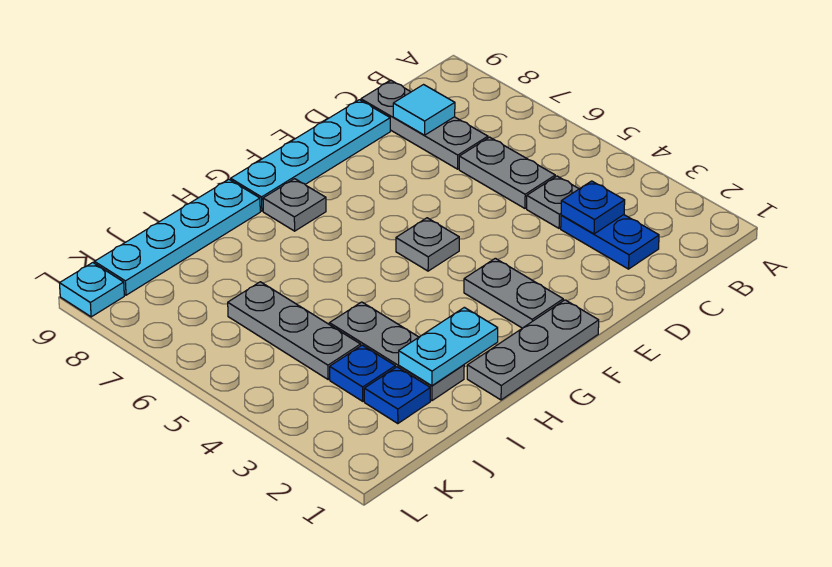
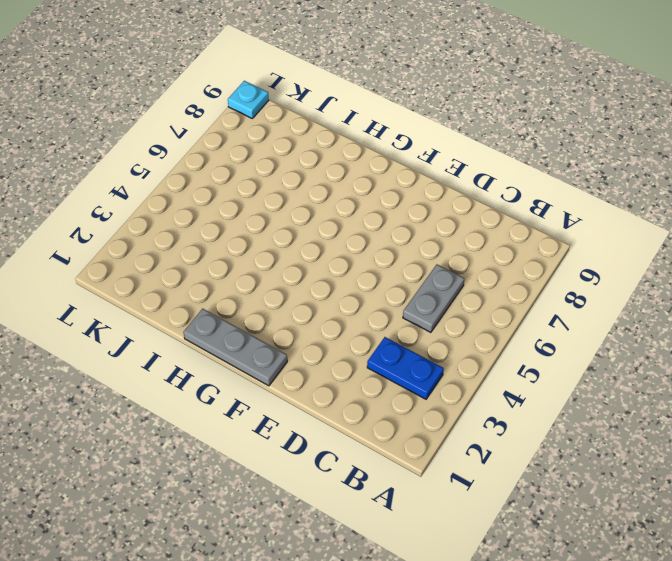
blue plate B3:C3 level 1 -> blue plate C2:C3 level 1
none -> grey plate C4 level 1
none -> grey plate C7:C9 level 1
none -> cyan plate D9:G9 level 1

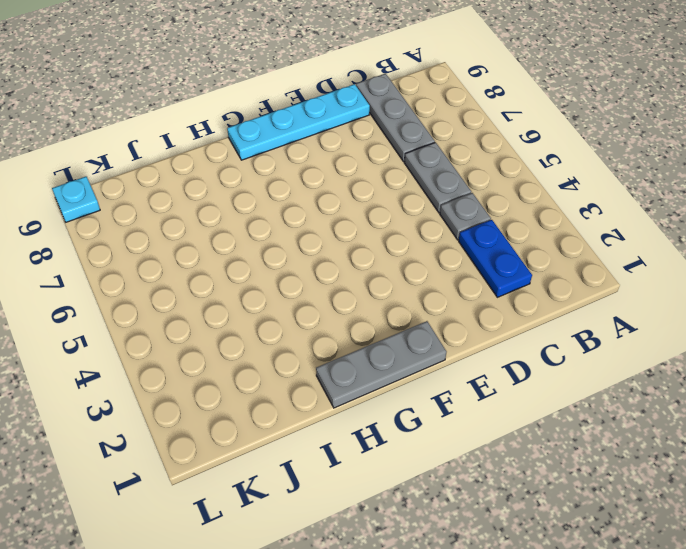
none -> grey plate F2:F3 level 1
none -> grey plate F5 level 1
none -> grey plate G8 level 1

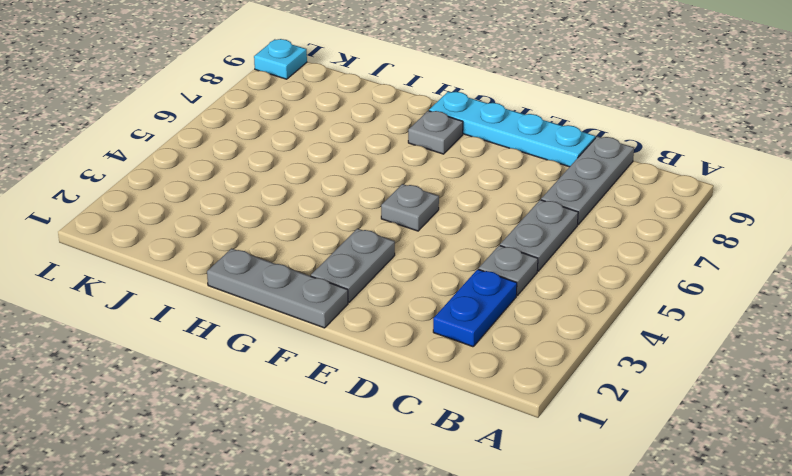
none -> cyan plate H9:K9 level 1
none -> grey plate I2:I4 level 1
none -> blue plate J2 level 1

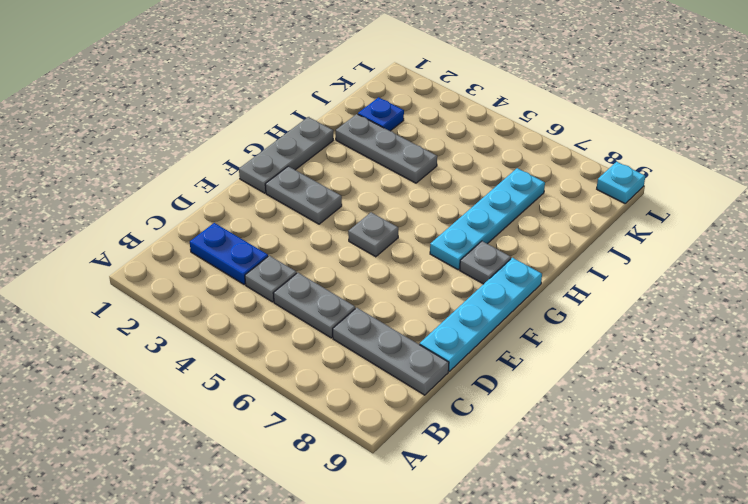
cyan plate G7:J7 level 1 -> cyan plate H9:K9 level 1
none -> blue plate J3 level 1
none -> grey plate J4:J6 level 1
none -> blue plate C3 level 2

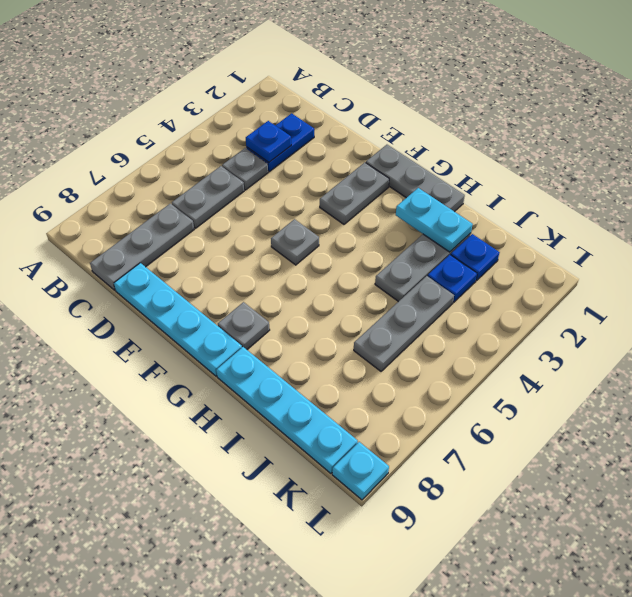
none -> cyan tile C8 level 2

